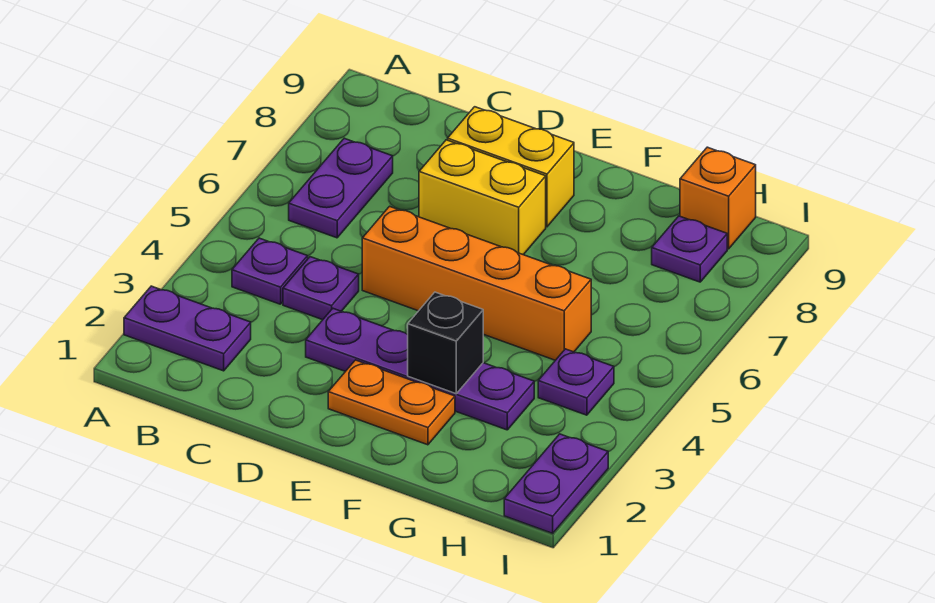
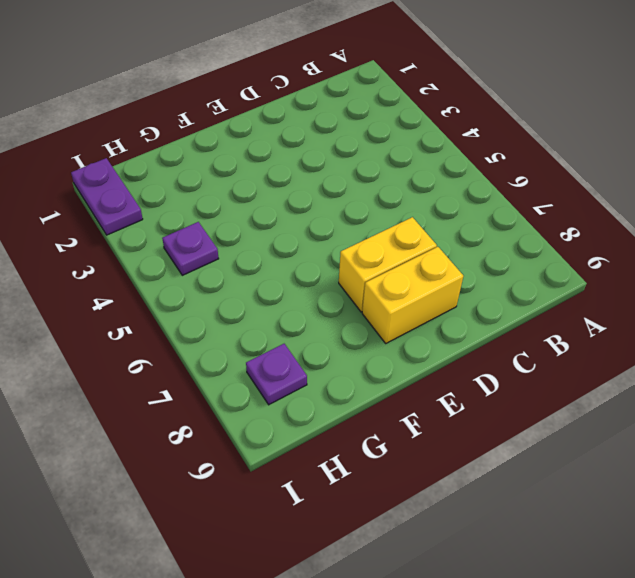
none -> purple plate A2:B2 level 1
none -> purple plate B4 level 1
none -> purple plate B6:B7 level 1

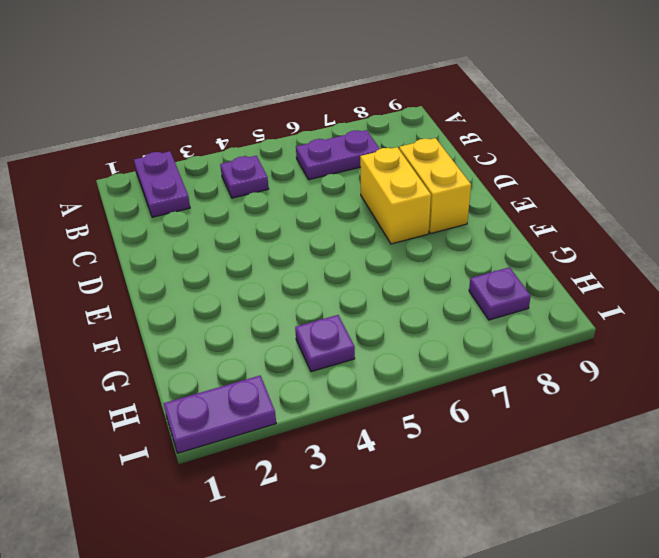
none -> purple plate C4 level 1
none -> purple plate D3:G3 level 1
none -> orange brick D5:G5 level 1

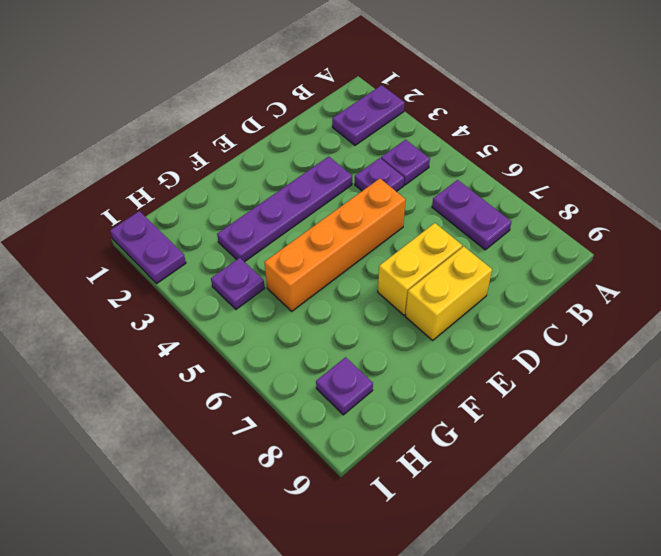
none -> orange plate E2:F2 level 1
none -> orange brick H9 level 1
none -> black brick F3 level 2

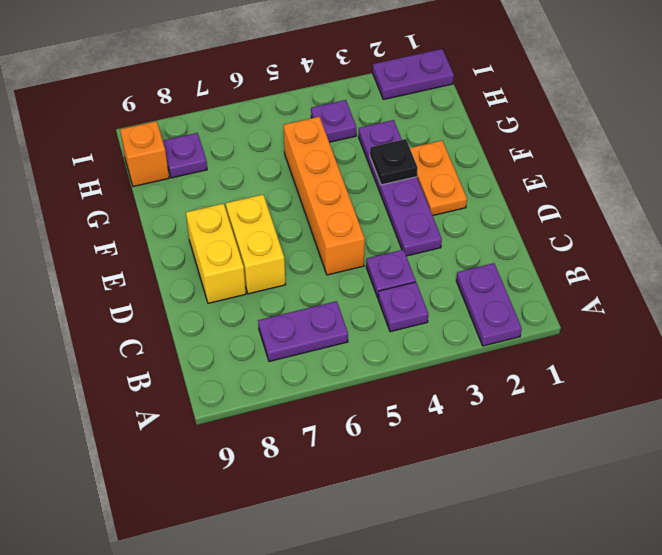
black plate F3 level 2 -> black brick F3 level 2

